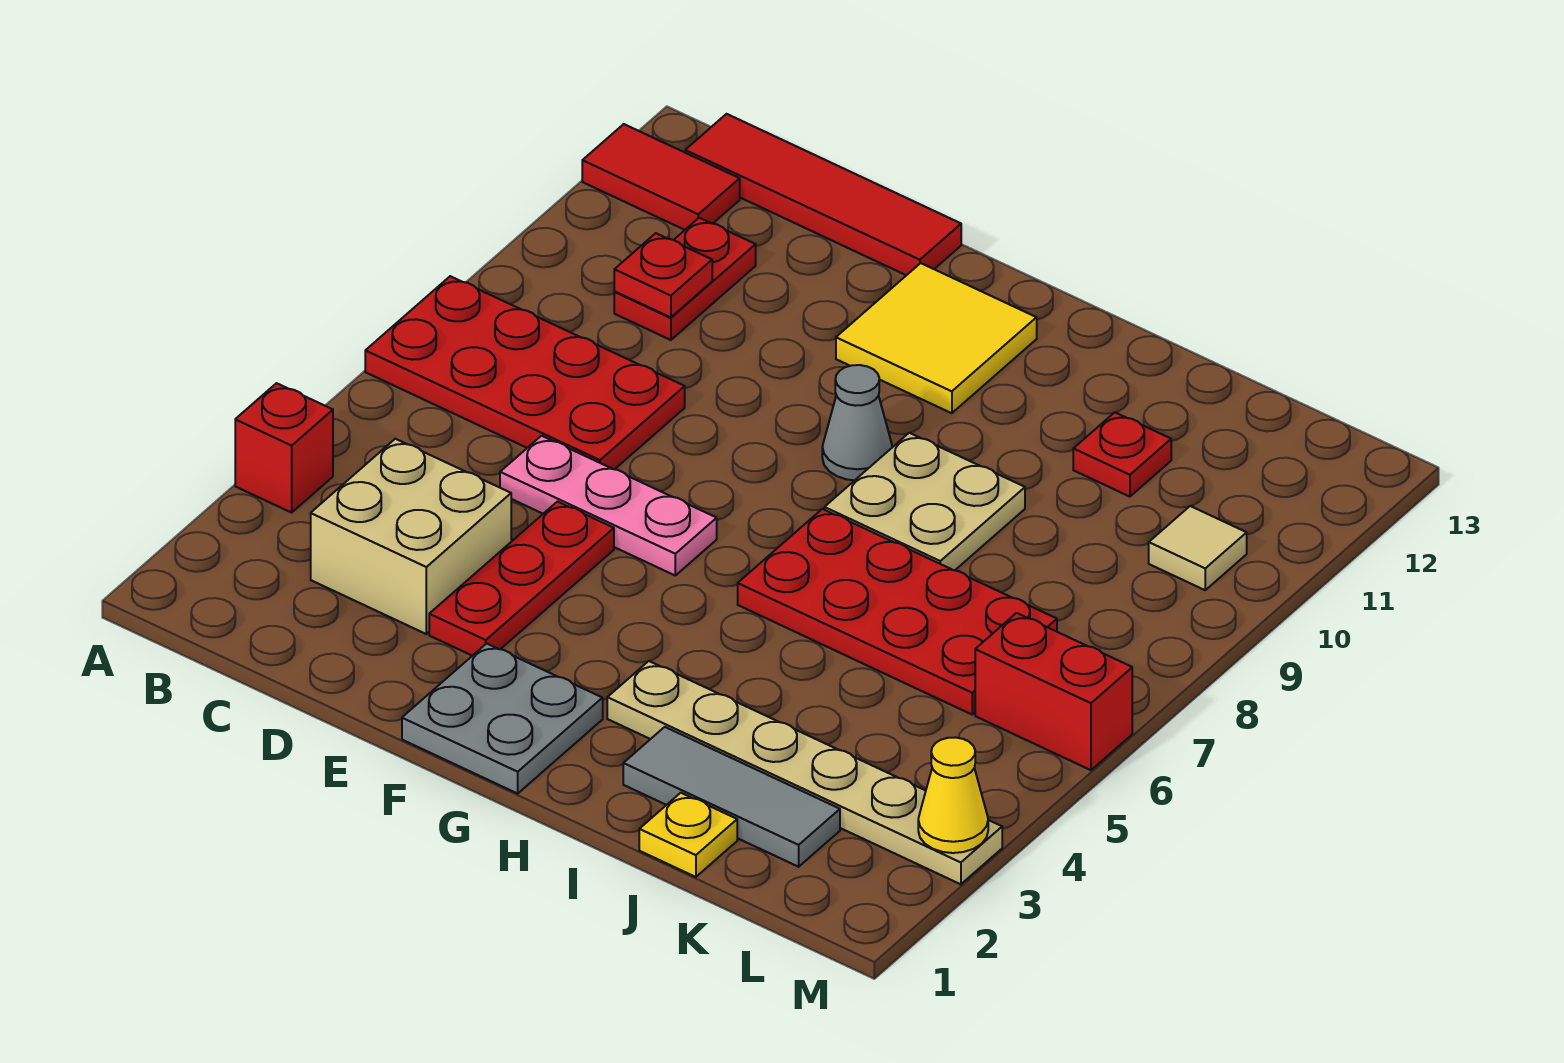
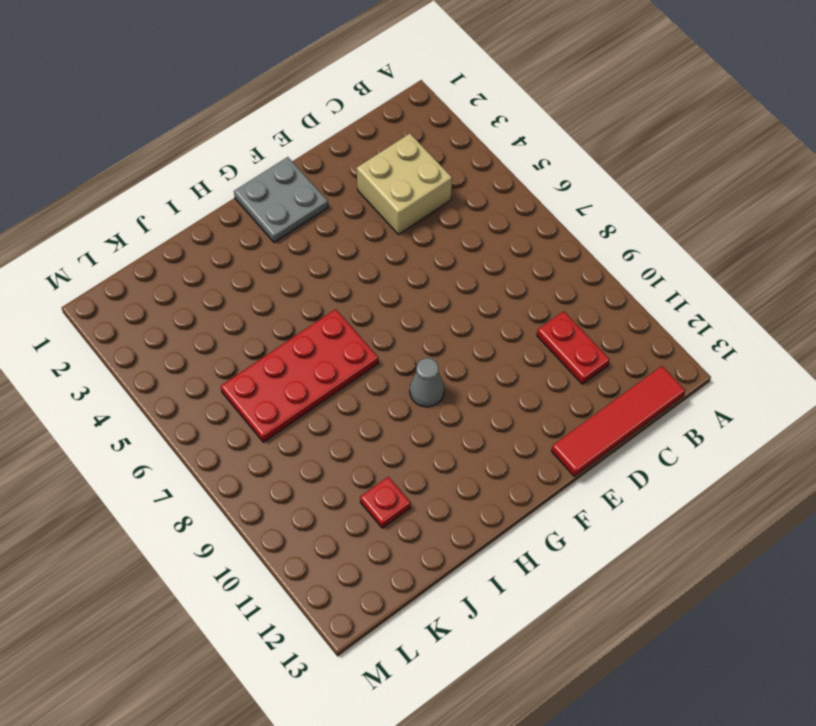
none -> red brick A4 level 1
none -> red plate A7:D8 level 1
none -> red tile A12:B12 level 1

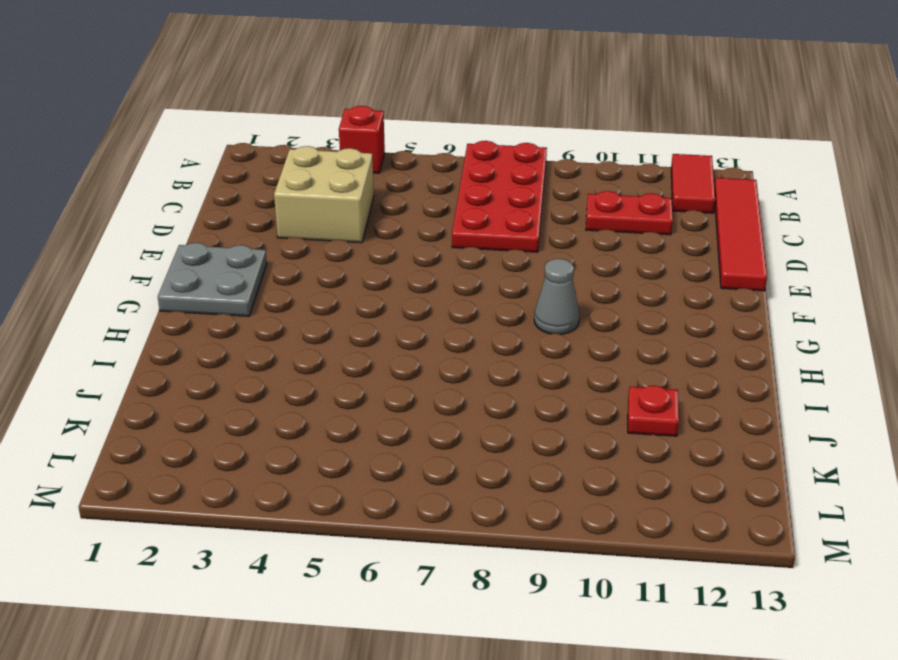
none -> pink plate D6:F6 level 1
none -> red plate E3:E5 level 1
none -> yellow tile F11:G12 level 1

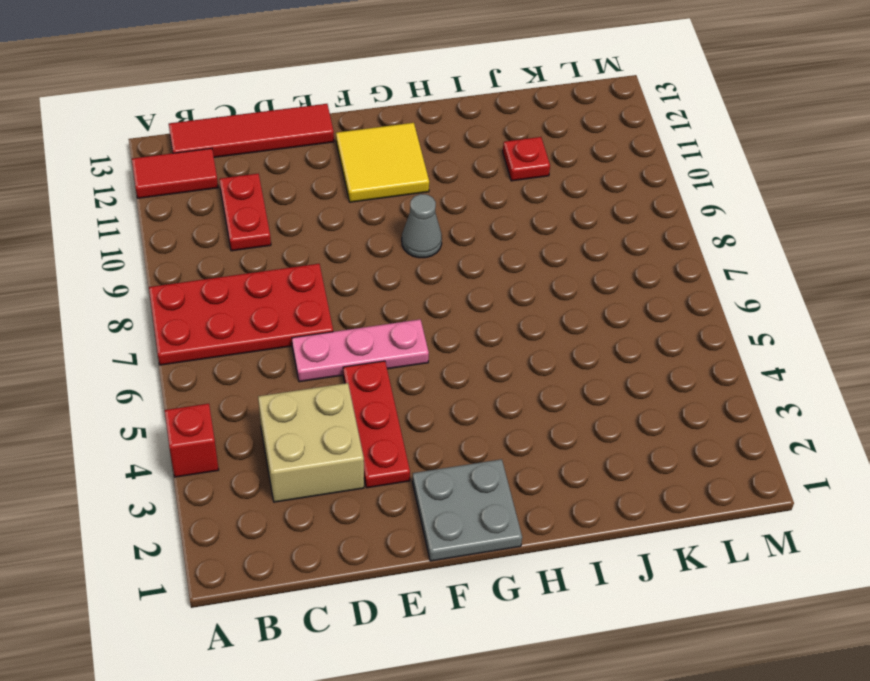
none -> tan plate H3:M3 level 1
none -> red plate H6:K7 level 1
none -> tan plate H8:I9 level 1

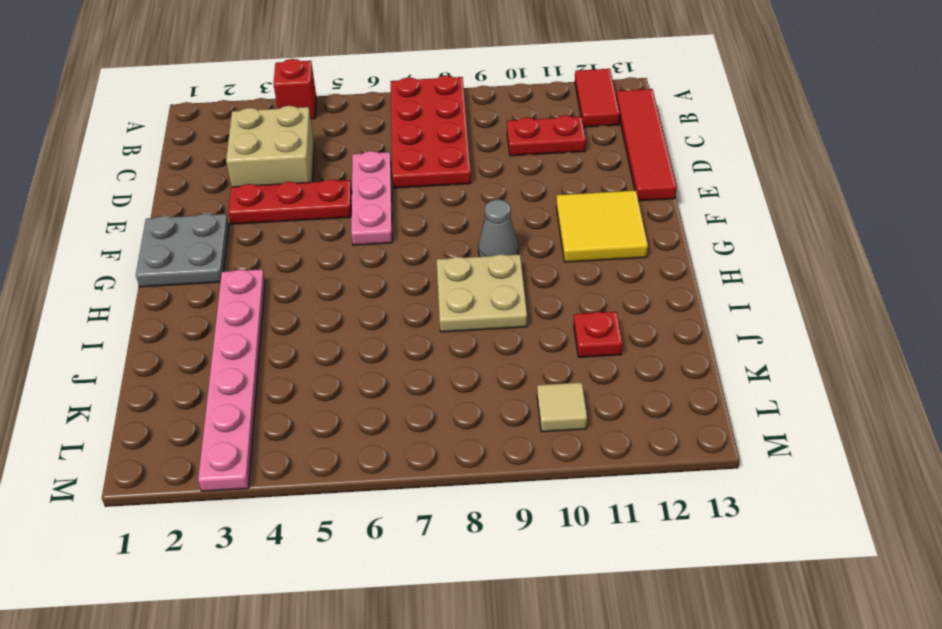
pink plate H3:M3 level 1 -> tan plate H3:M3 level 1
none -> red plate H6:K7 level 1
none -> grey tile I2:K2 level 1
none -> yellow plate J1 level 1

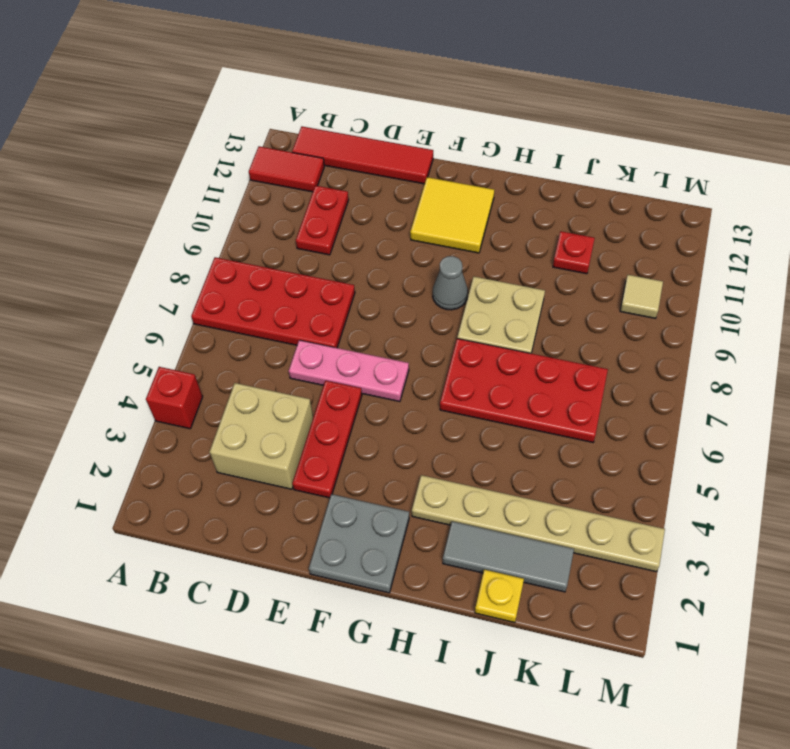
none -> red brick L6:M6 level 1
none -> red plate C10 level 2
none -> yellow cone M3 level 2

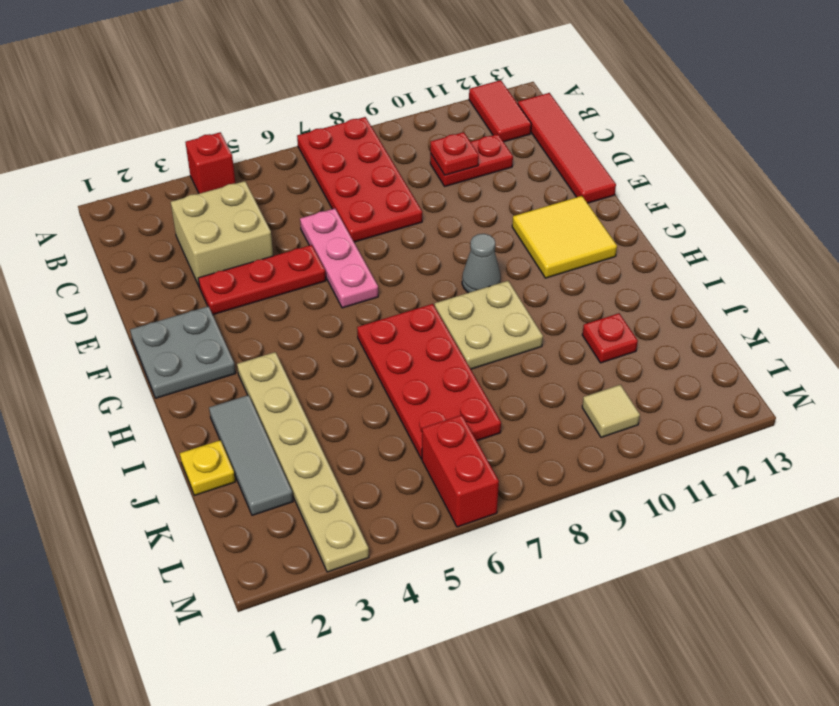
none -> yellow cone M3 level 2

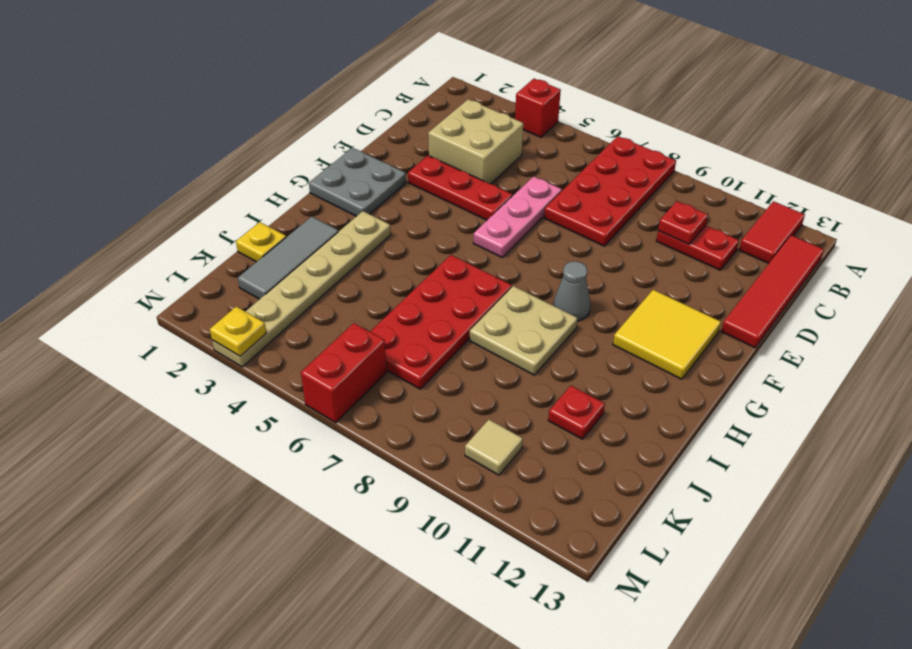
yellow plate M3 level 2 -> yellow cone M3 level 2

